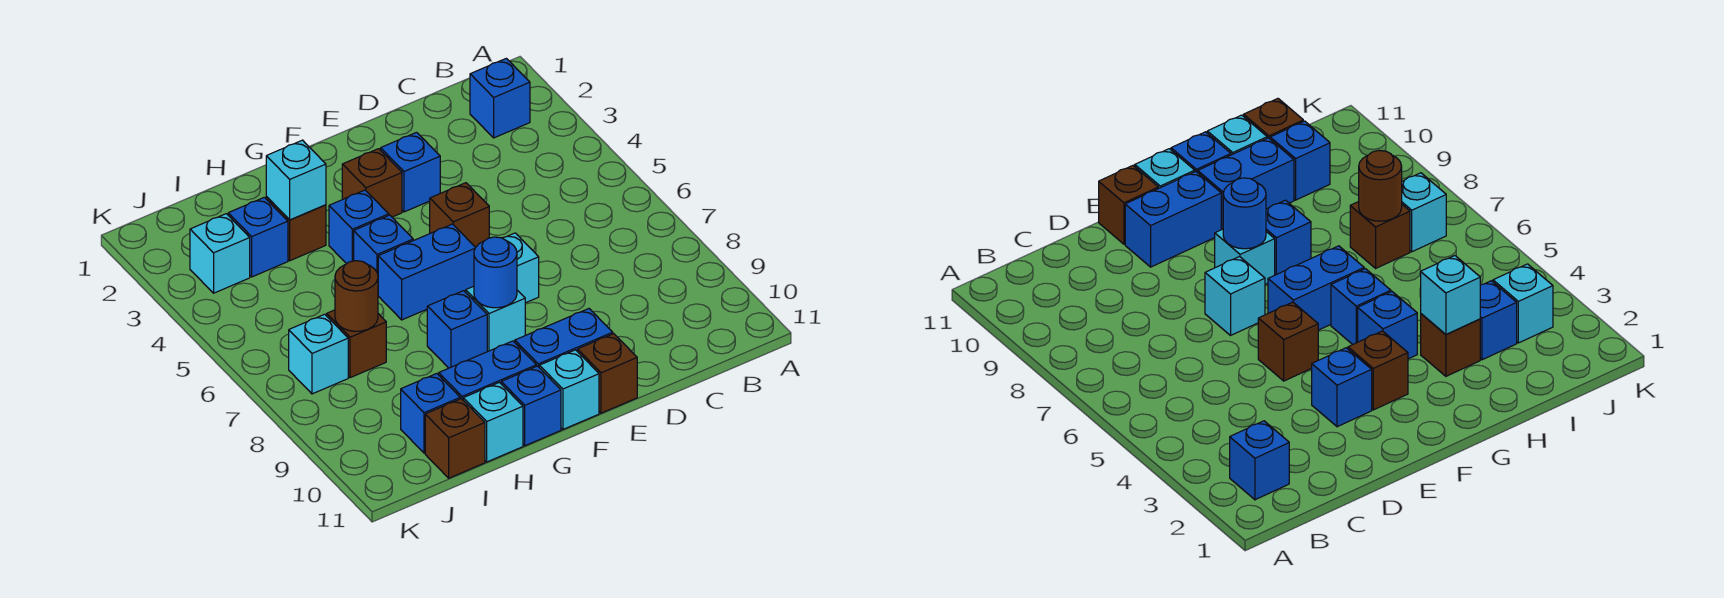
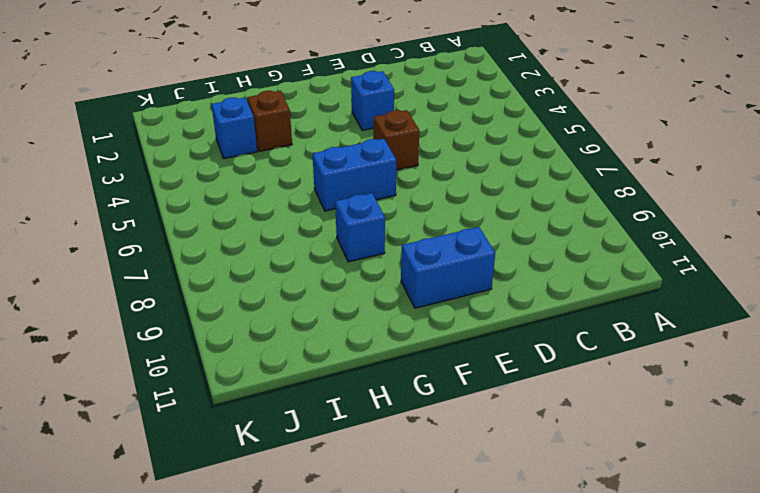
none -> blue brick B2 level 1
none -> cyan brick E7 level 1
none -> brown brick E11 level 1

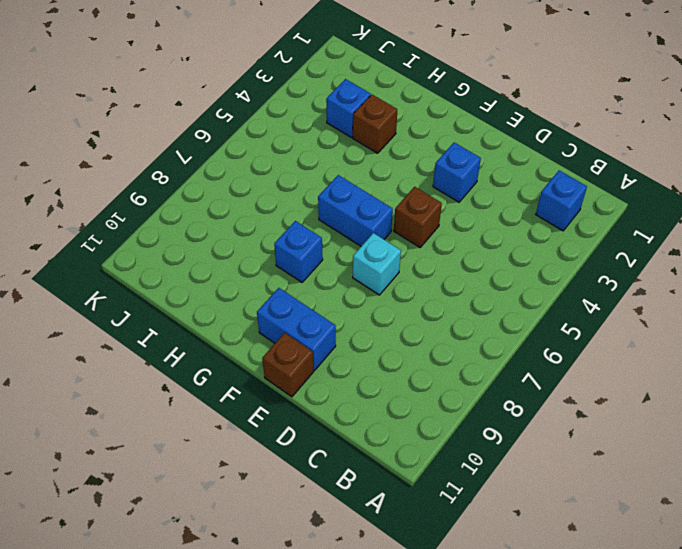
none -> brown brick F3 level 1
none -> cyan brick F8 level 1
none -> cyan brick F11 level 1

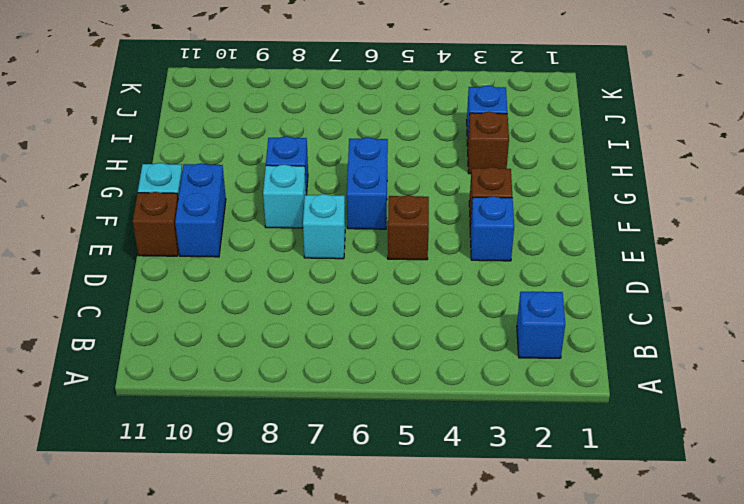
none -> blue brick G4 level 1
none -> blue brick G5 level 1
none -> blue brick G10:H10 level 1

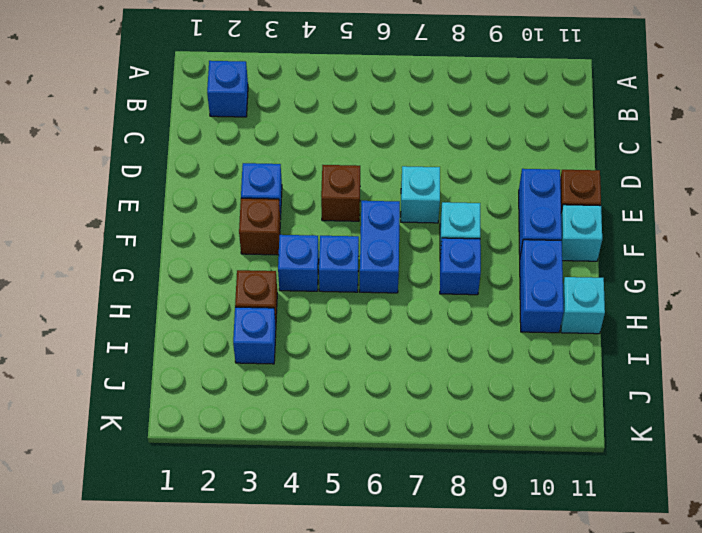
none -> blue brick G11 level 1
none -> brown brick I7 level 1
none -> blue brick I10 level 1

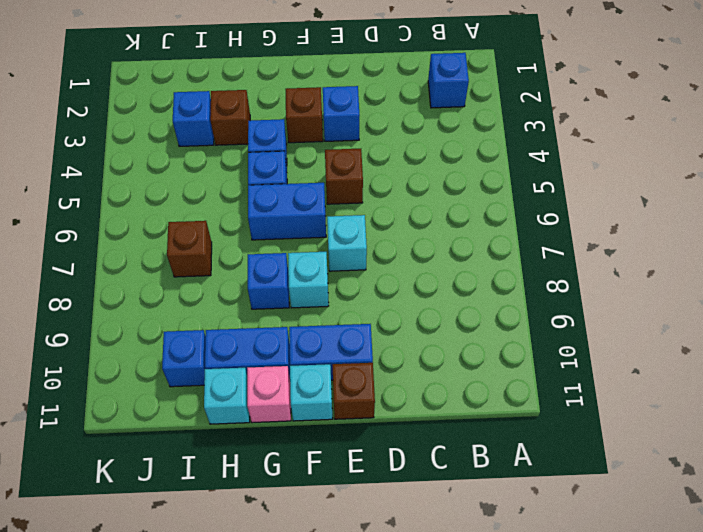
pink brick G11 level 1 -> blue brick G11 level 1
none -> brown brick I11 level 1
none -> cyan brick J3 level 1
none -> cyan brick J7 level 1

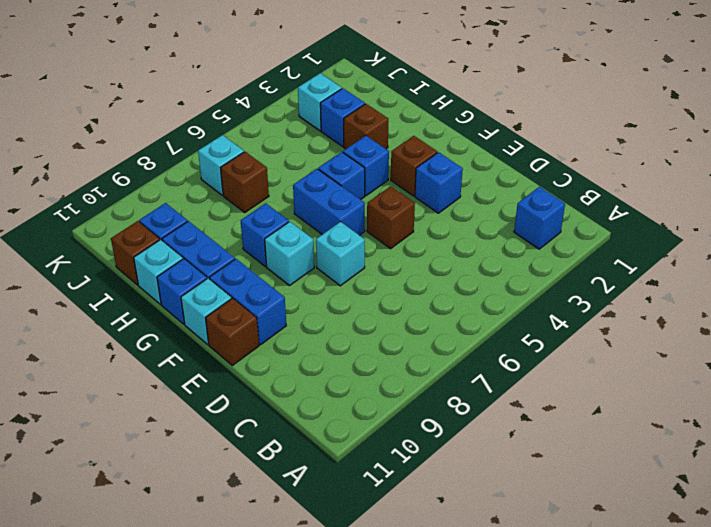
none -> blue round brick F8 level 2
none -> cyan brick H3 level 2
none -> brown round brick I7 level 2

